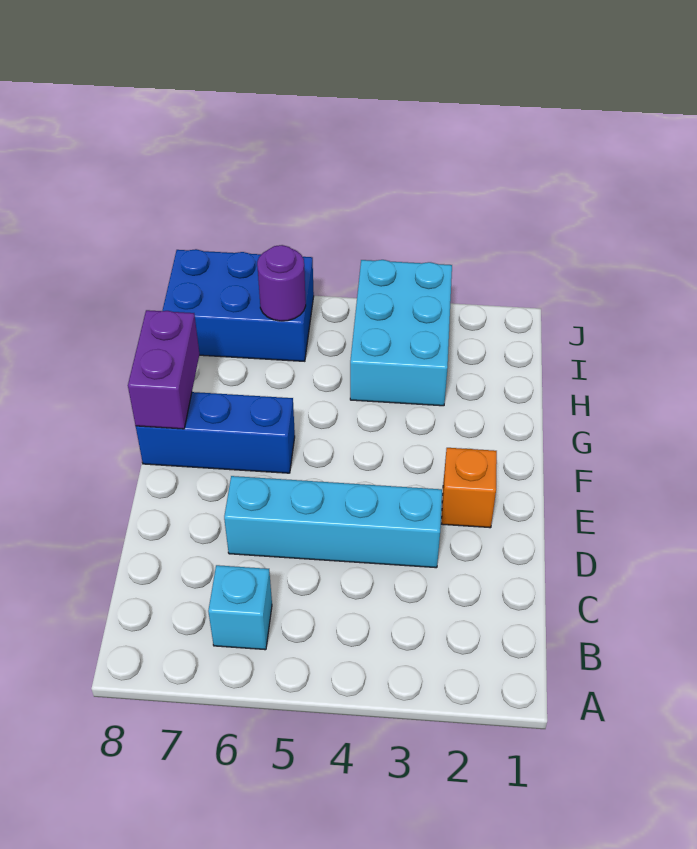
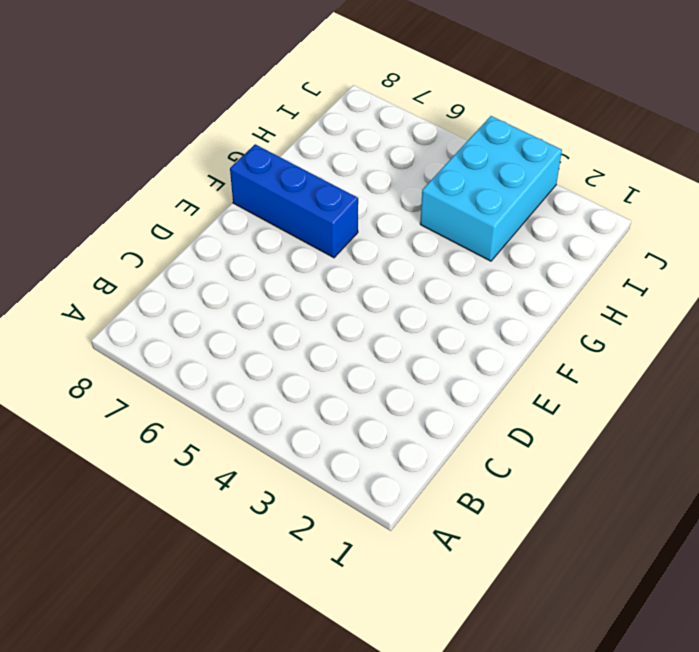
none -> cyan brick B6 level 1
none -> cyan brick D3:D6 level 1

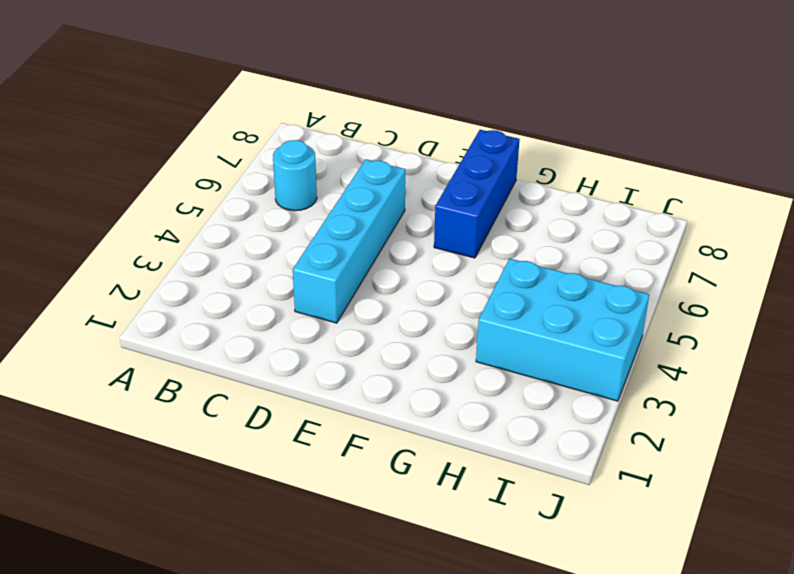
cyan round brick B6 level 1 -> cyan brick B6 level 1
none -> orange brick E2 level 1
none -> blue brick I6:J8 level 1

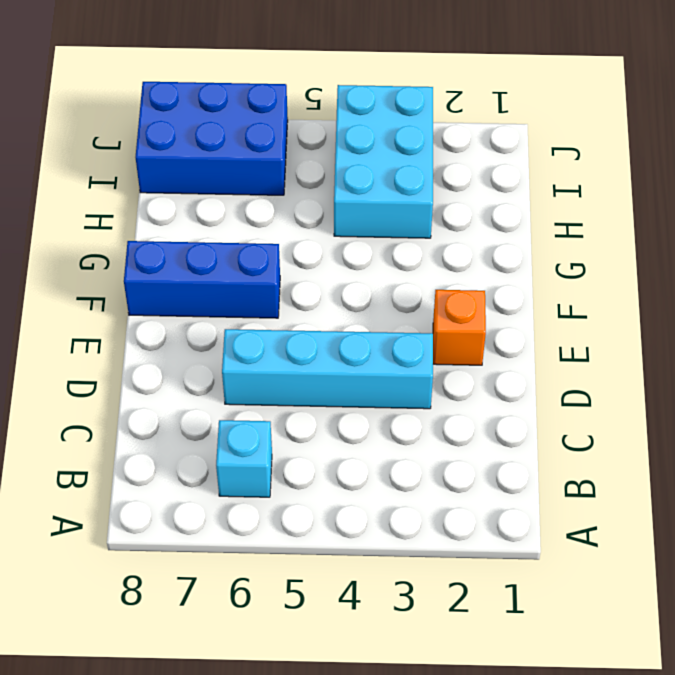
none -> purple brick F8:G8 level 2
none -> purple round brick I6 level 2

